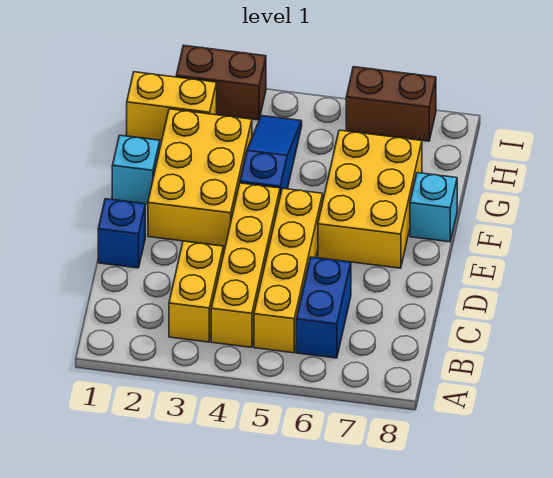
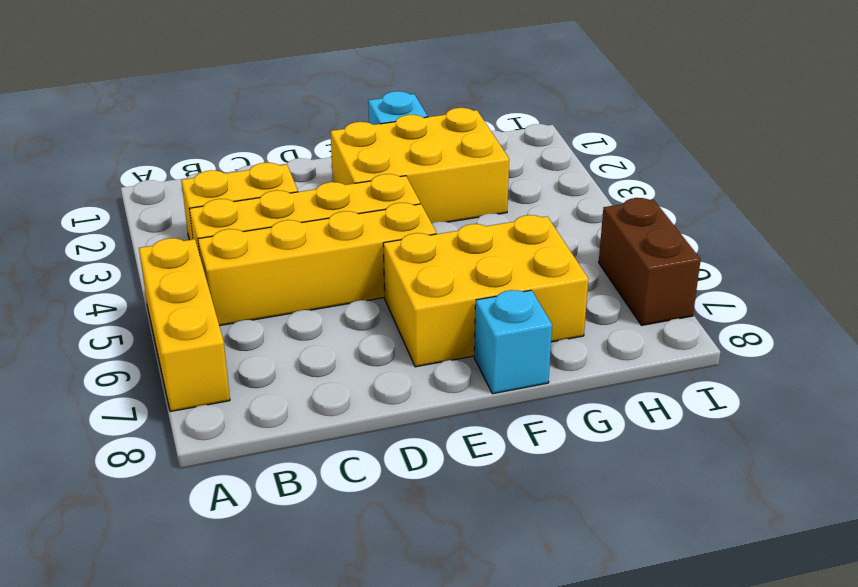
yellow brick A5:A7 level 1 -> none
none -> blue brick B6:C6 level 1
none -> blue brick D1 level 1
none -> blue slope F4:H4 level 1 top F

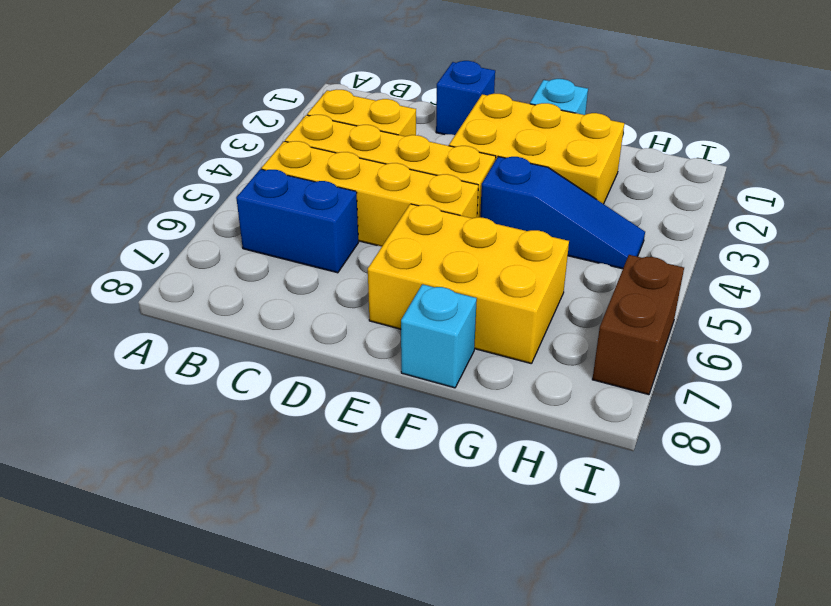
none -> yellow brick H1:H2 level 1
none -> brown brick I2:I3 level 1

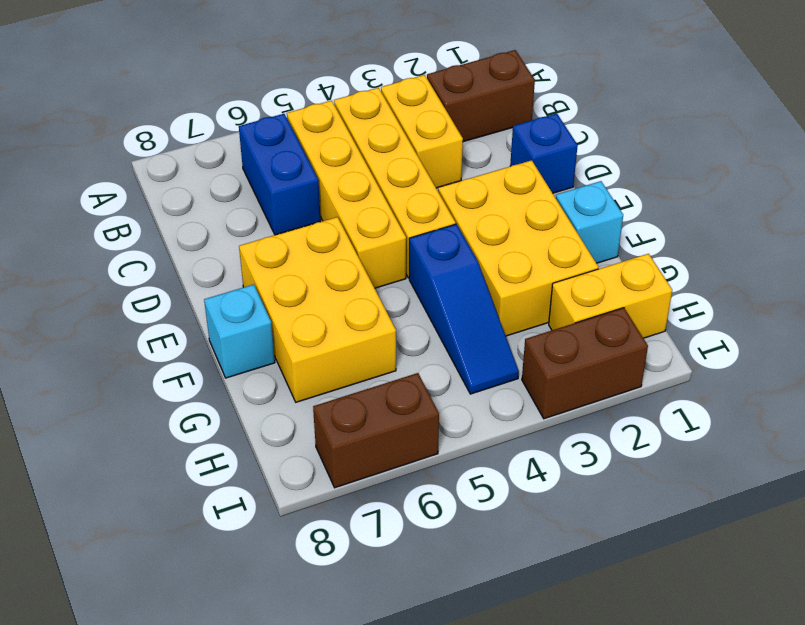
brown brick B1:B2 level 1 -> none

